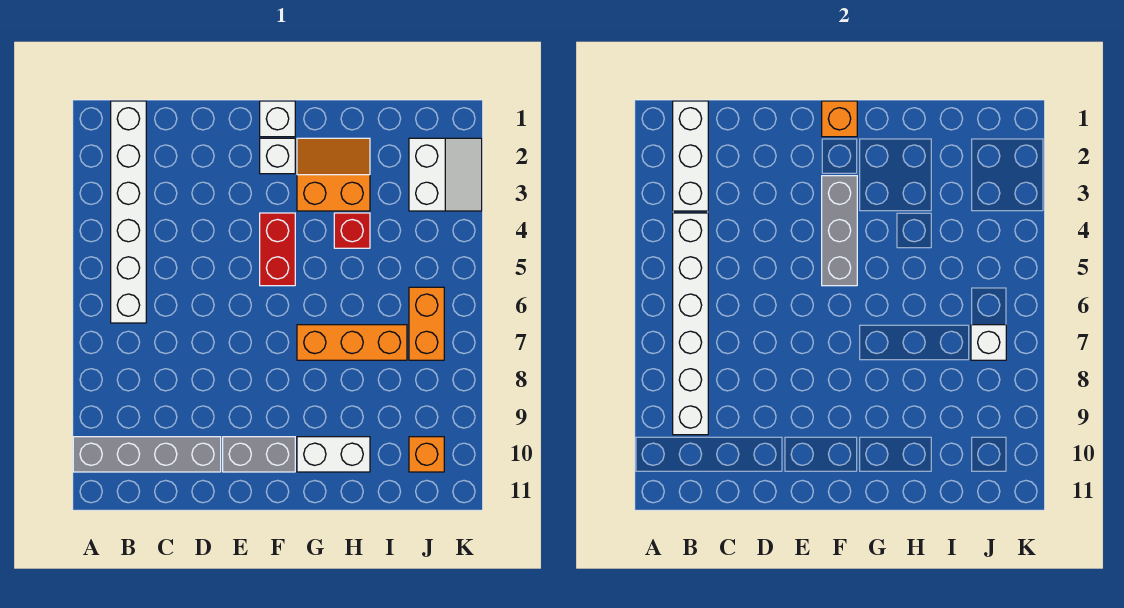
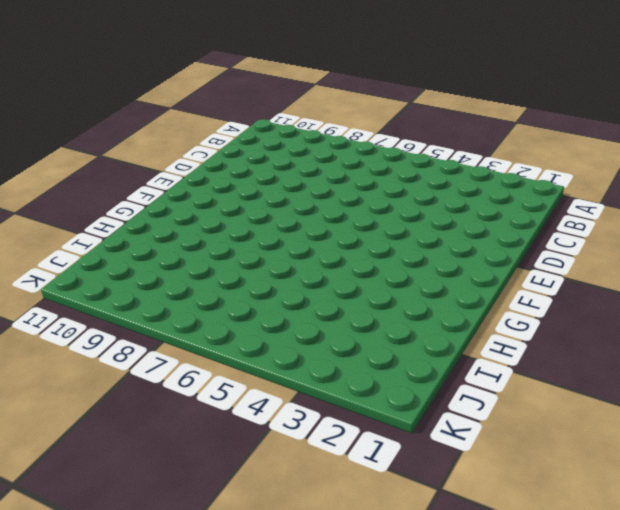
none -> grey brick A10:D10 level 1
none -> white brick B1:B6 level 1
none -> grey brick E10:F10 level 1

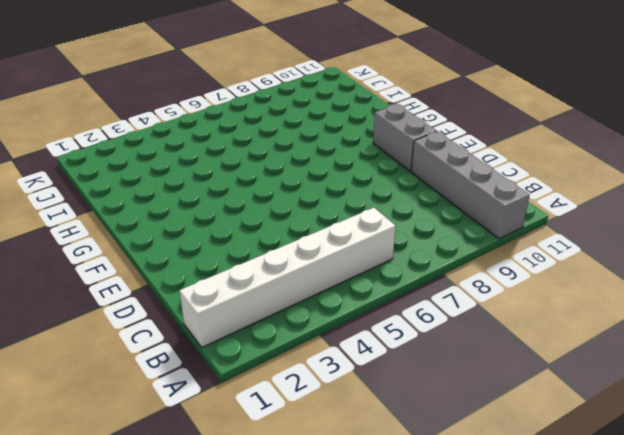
none -> white brick F1 level 1
none -> white brick F2 level 1
none -> red brick F4:F5 level 1

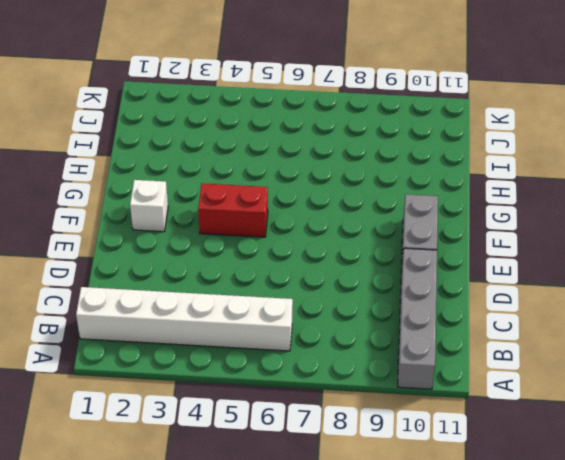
none -> white brick F1 level 1
none -> orange slope G2:H3 level 1 top 3
none -> orange brick G7:I7 level 1

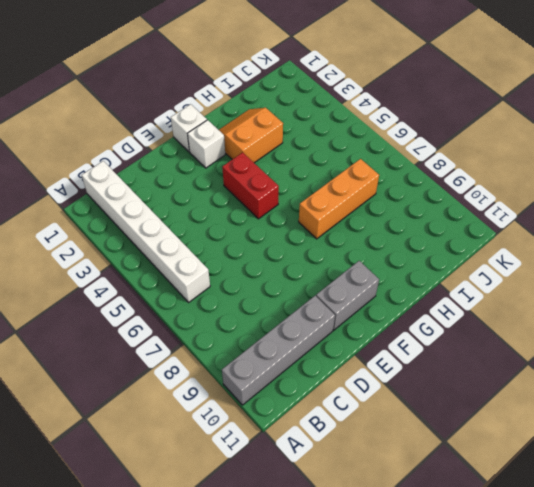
none -> white brick G10:H10 level 1
none -> red brick H4 level 1
none -> white slope J2:K3 level 1 top J

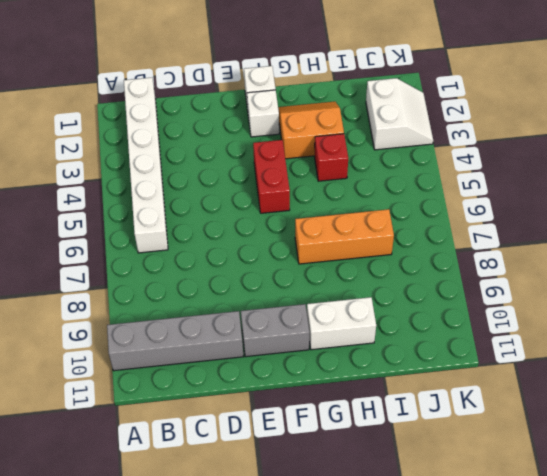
none -> orange brick J6:J7 level 1
none -> orange brick J10 level 1
none -> white brick B1:B3 level 2

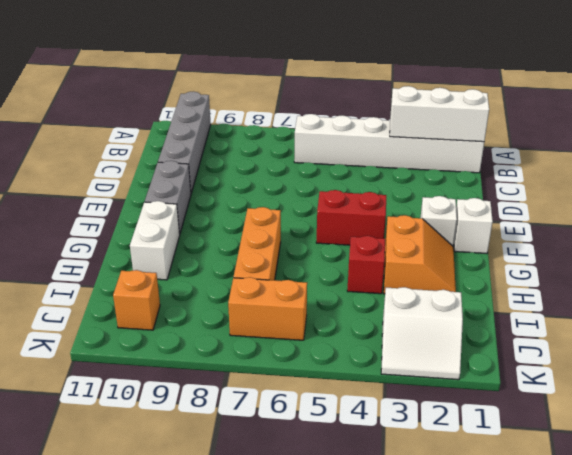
none -> white brick B4:B9 level 2
none -> orange brick F1 level 2
none -> grey brick F3:F5 level 2

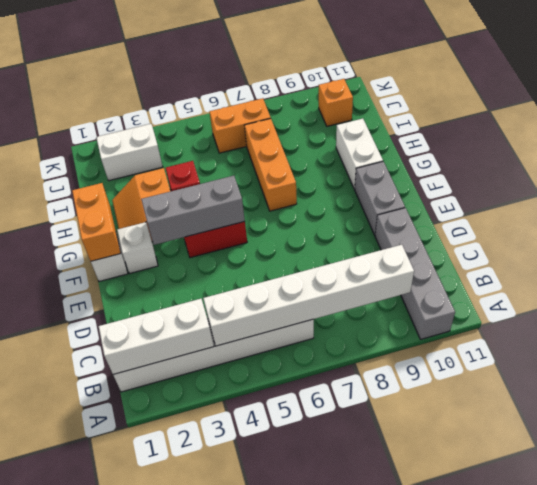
orange brick F1:G1 level 2 -> orange brick F1 level 2
none -> white brick J7 level 2

